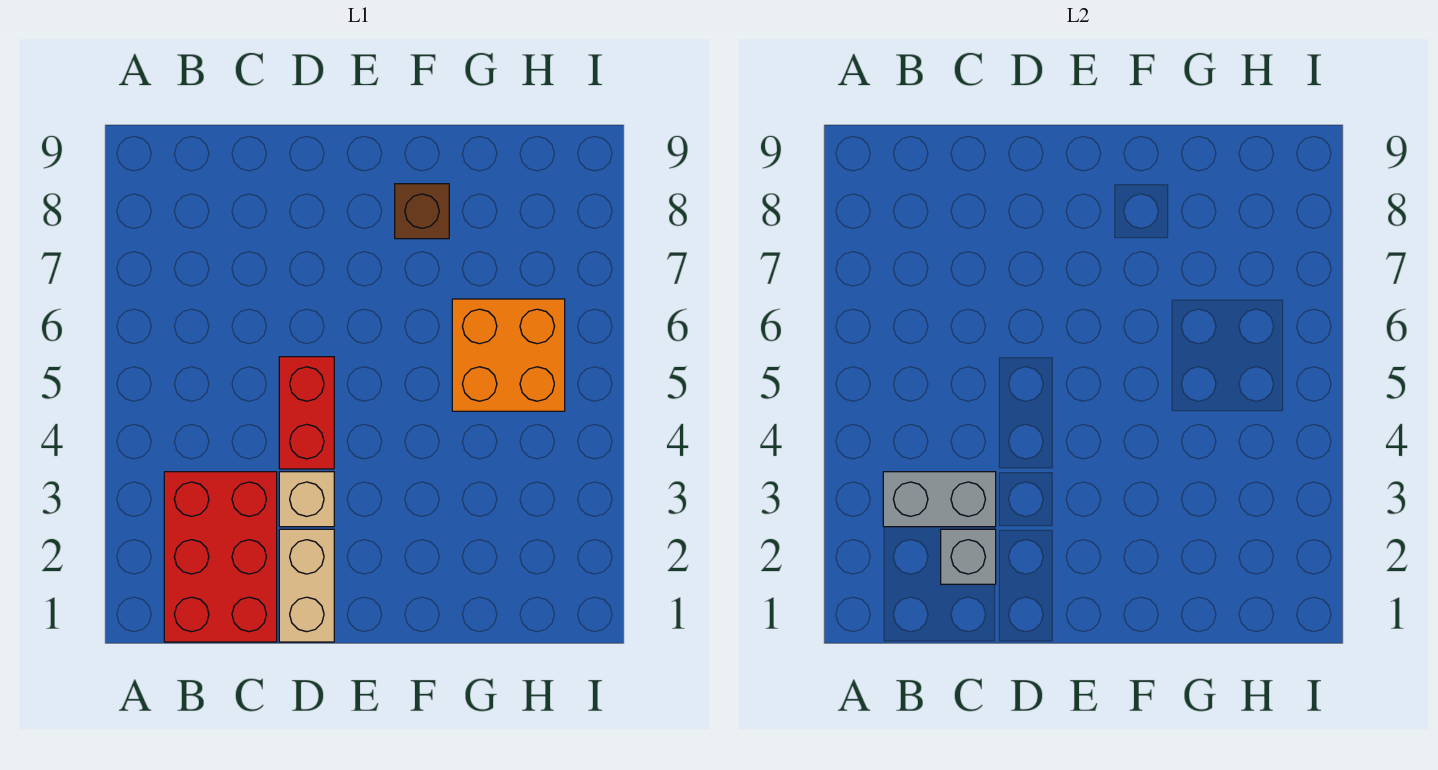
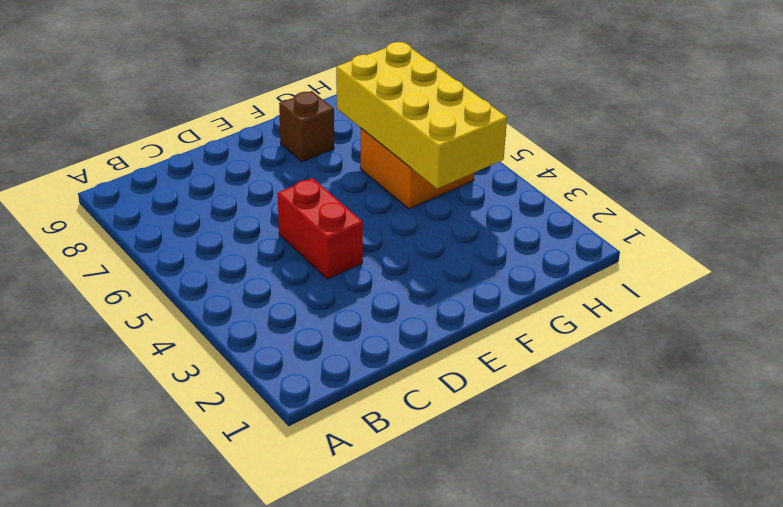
yellow brick G4:H7 level 2 -> none
none -> red brick B1:C3 level 1
none -> tan brick D1:D2 level 1

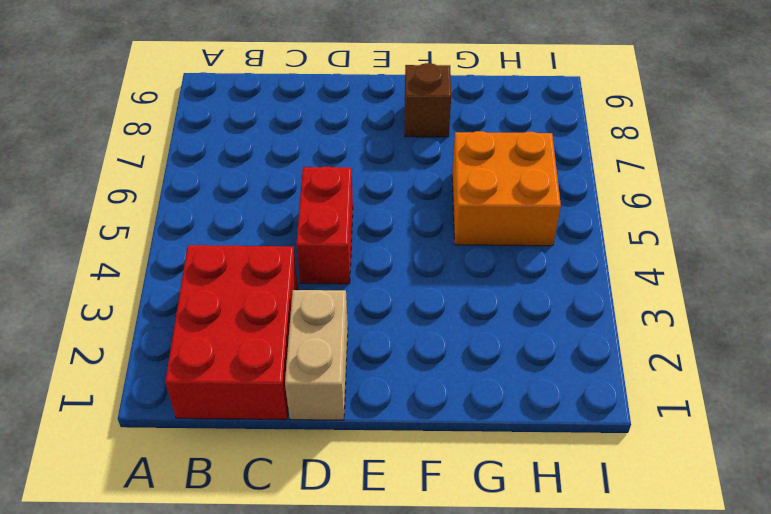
none -> tan brick D3 level 1
none -> grey brick B3:C3 level 2

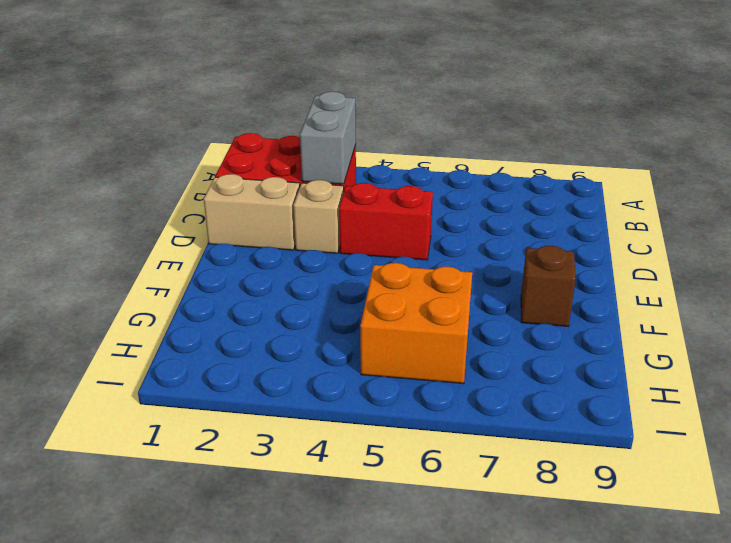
none -> grey brick C2 level 2

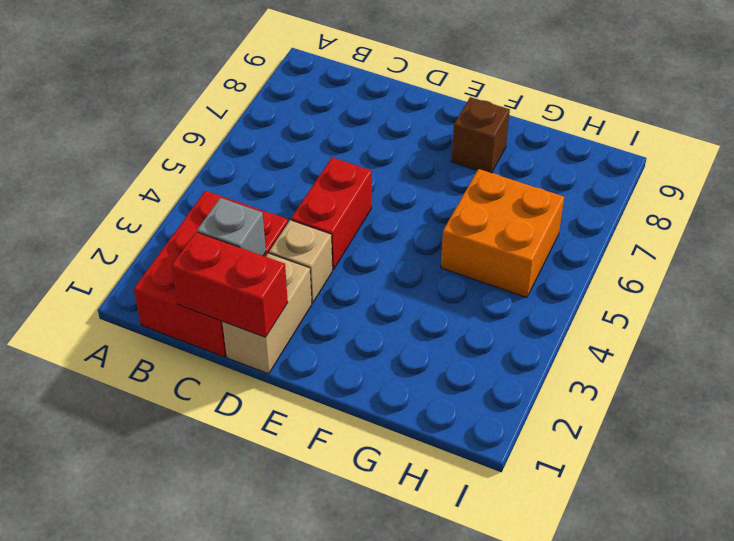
red brick C1:D1 level 2 -> none
none -> grey brick B3:C3 level 2

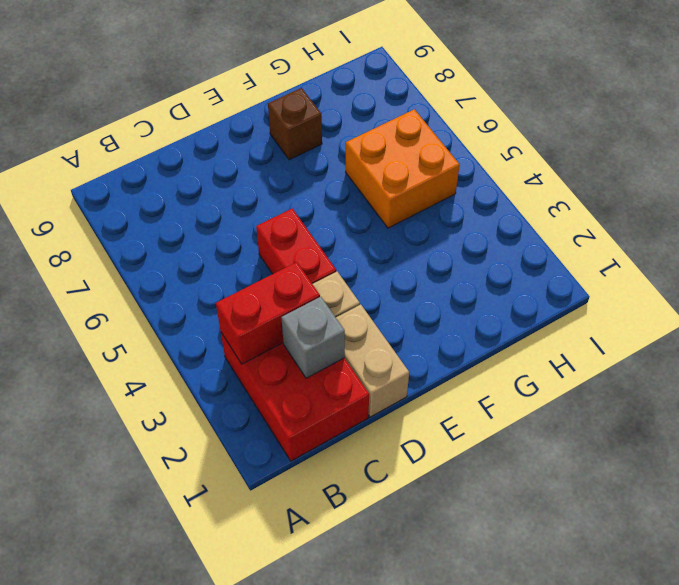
red brick B3:C3 level 2 -> grey brick B3:C3 level 2

